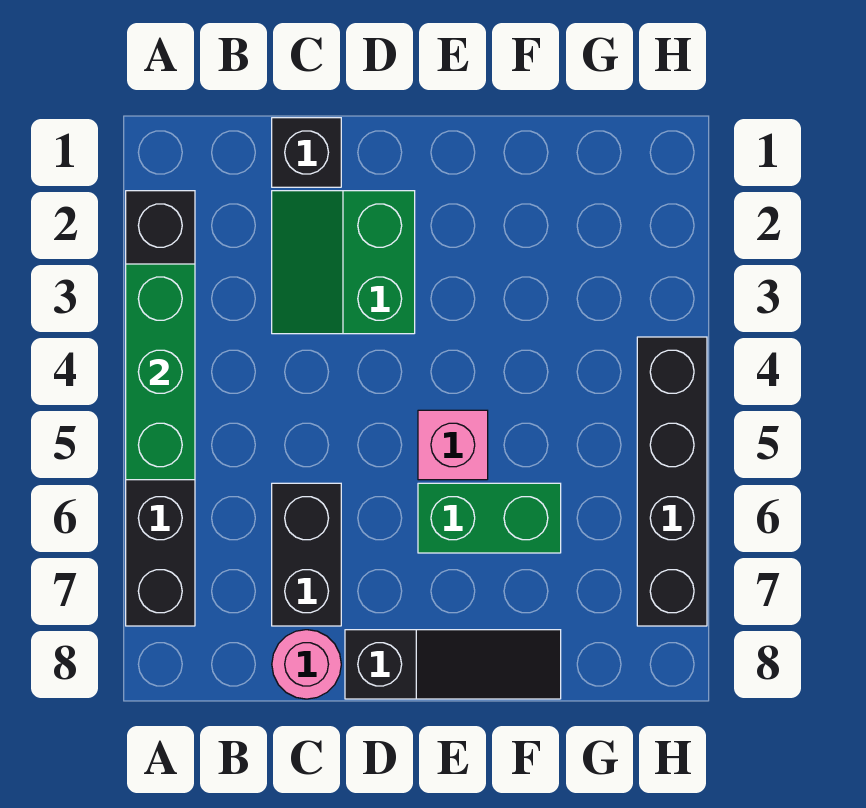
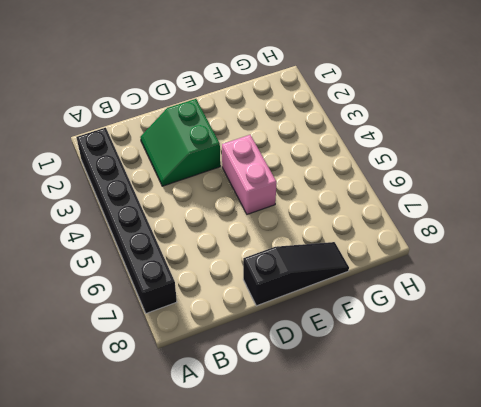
pink brick E4:E5 level 1 -> pink brick E5 level 1
none -> black brick C1 level 1
none -> black brick C6:C7 level 1

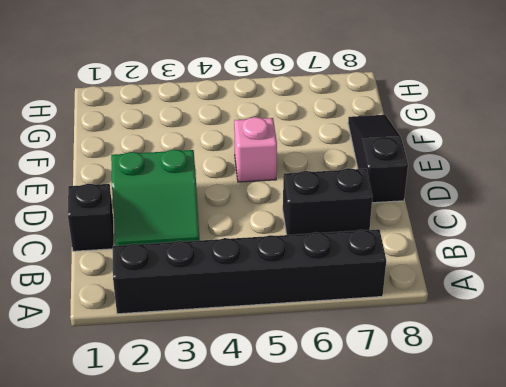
none -> pink round brick C8 level 1
none -> green brick E6:F6 level 1

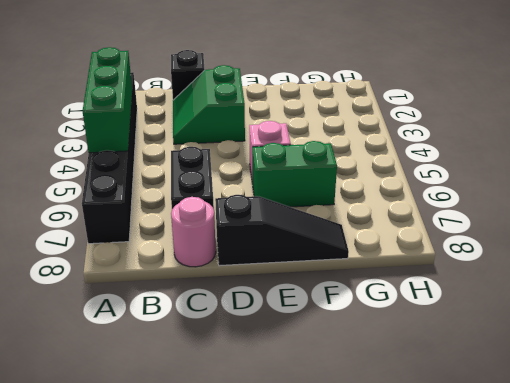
none -> black brick H4:H7 level 1

